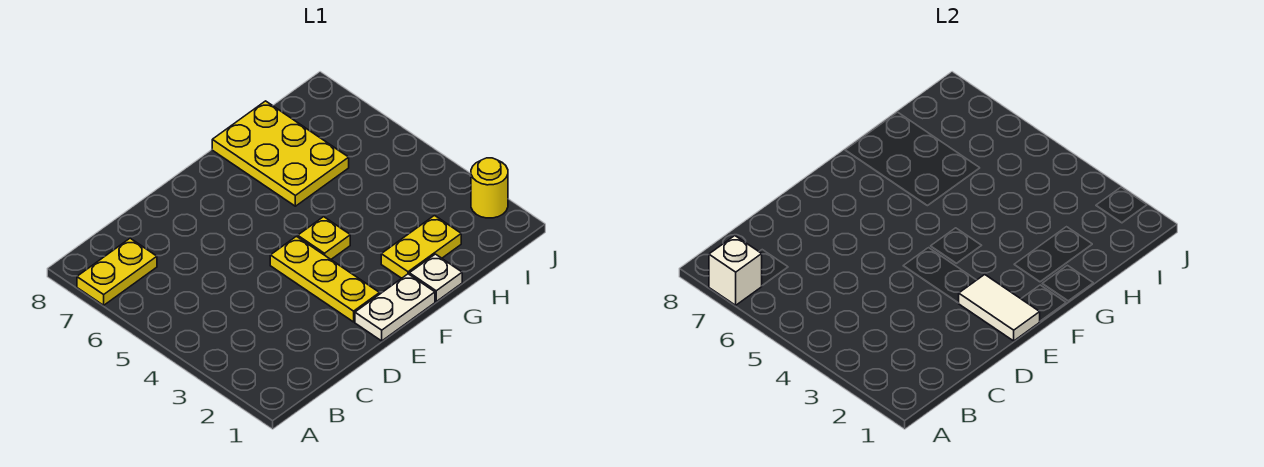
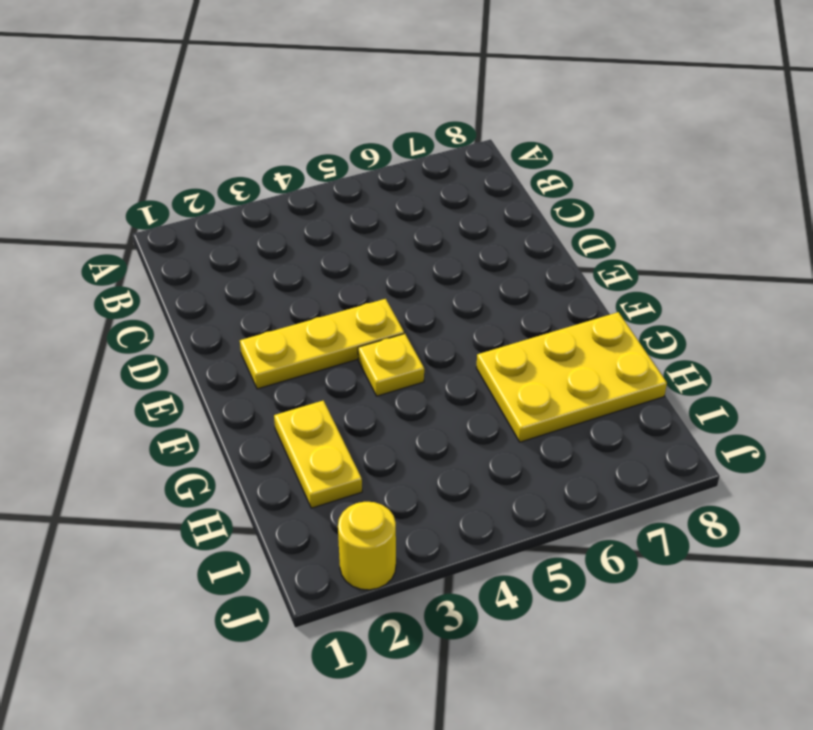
none -> yellow plate A7:B7 level 1
none -> white plate E1:F1 level 1

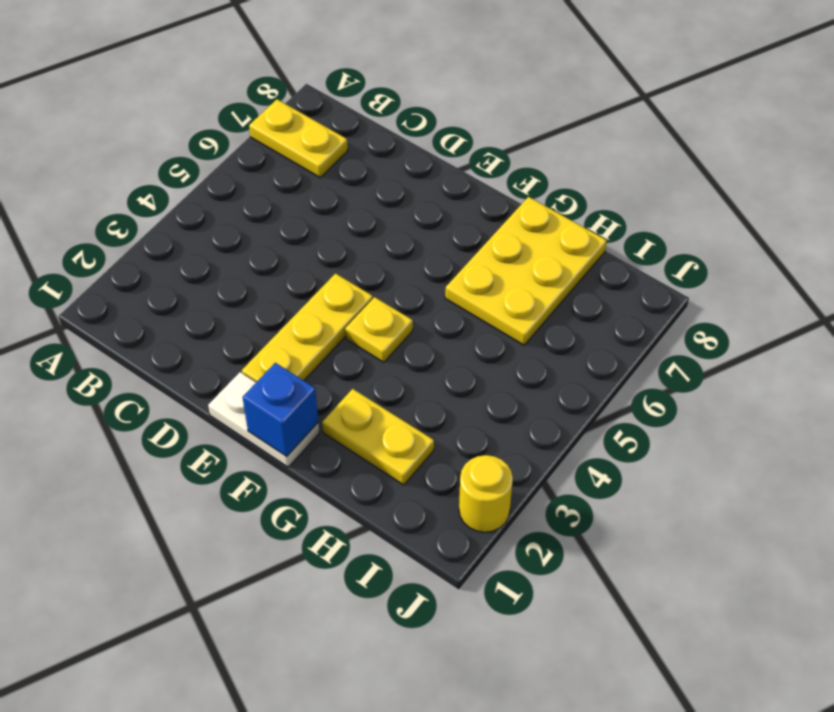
blue brick F1 level 2 -> none
none -> white plate G1 level 1
none -> white brick A7 level 2

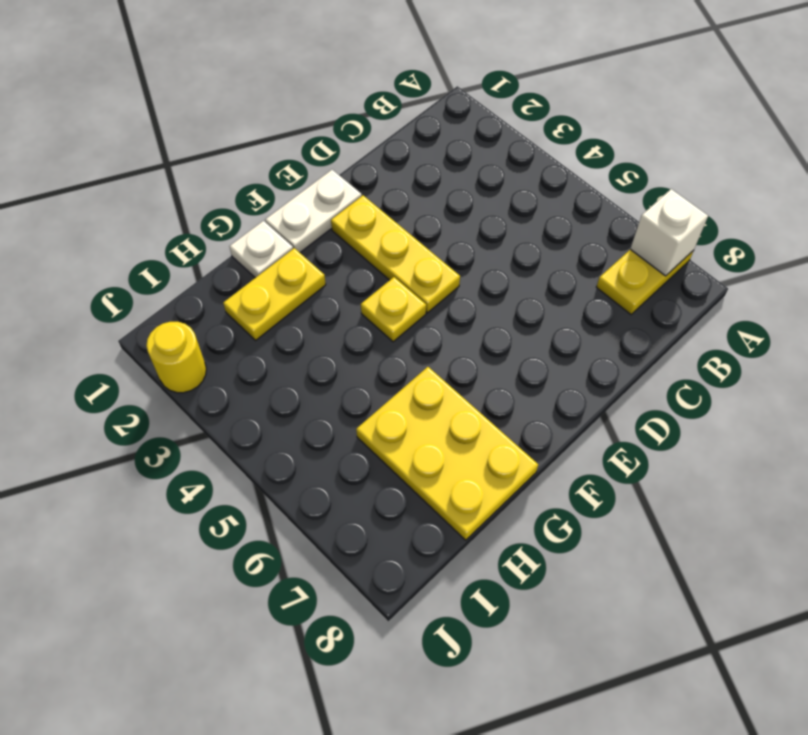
none -> white tile E1:E2 level 2

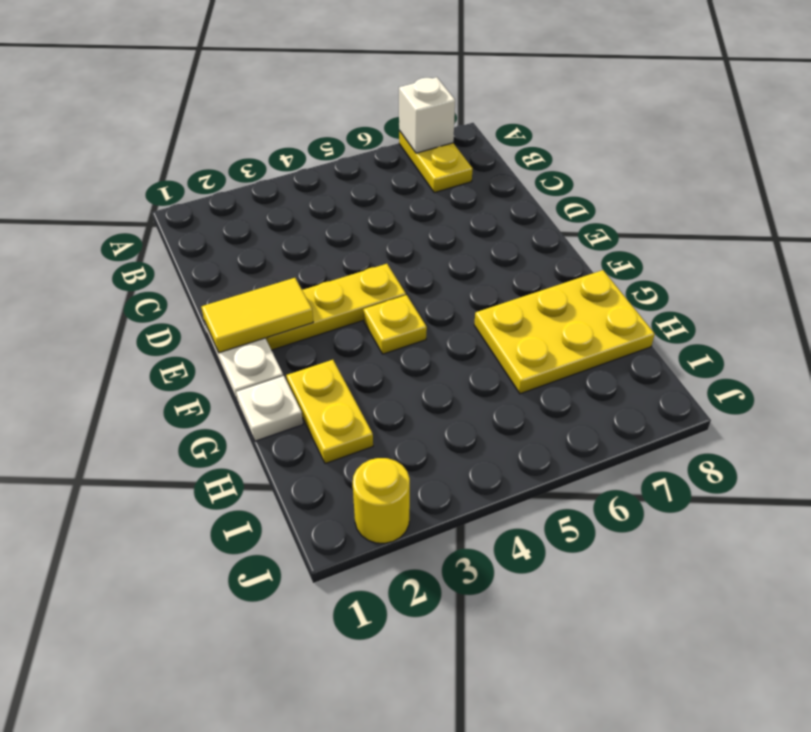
yellow tile E1:E2 level 2 -> white tile E1:E2 level 2

